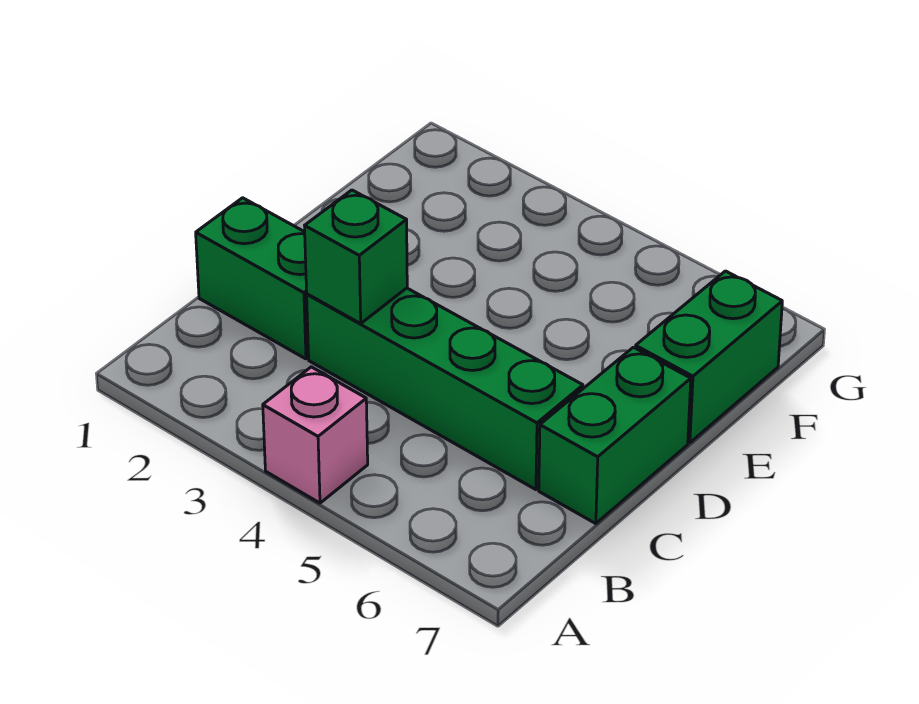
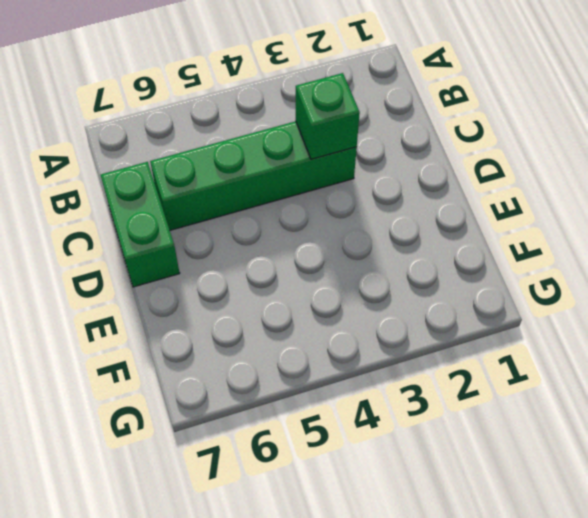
none -> pink brick A4 level 1
none -> green brick C1:C2 level 1

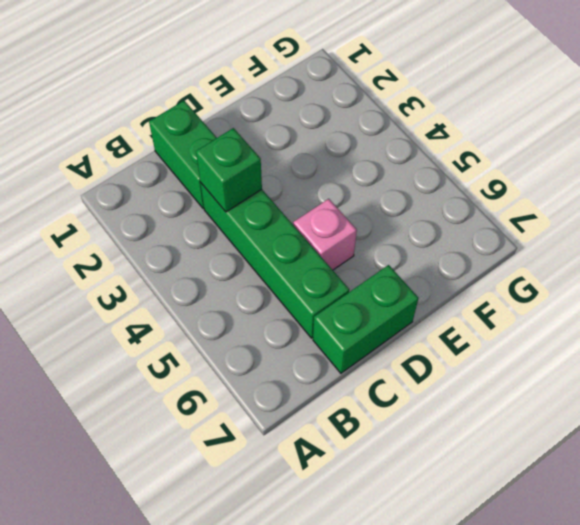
pink brick D5 level 1 -> pink brick A4 level 1
none -> green brick E7:F7 level 1

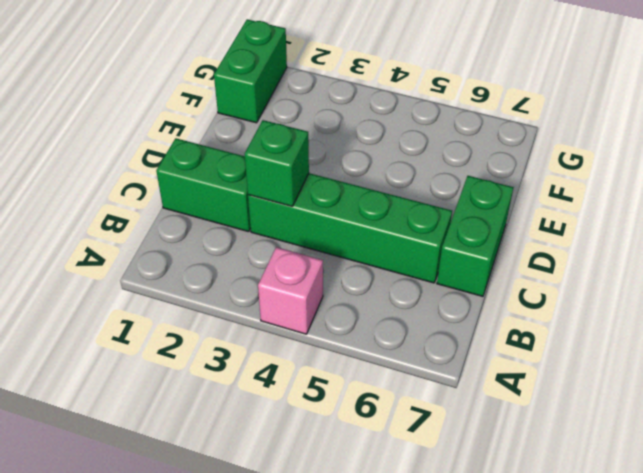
green brick F1:G1 level 1 -> green brick E7:F7 level 1

